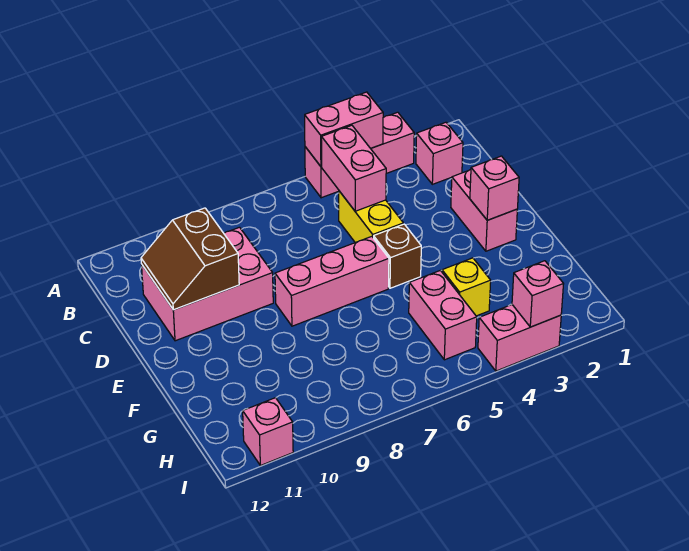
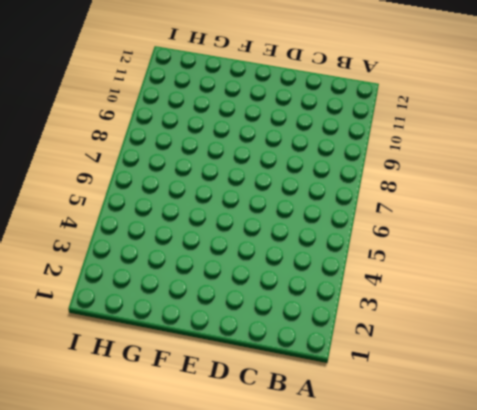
none -> pink brick A3:A5 level 1
none -> pink brick B2 level 1
none -> yellow brick C5:D5 level 1

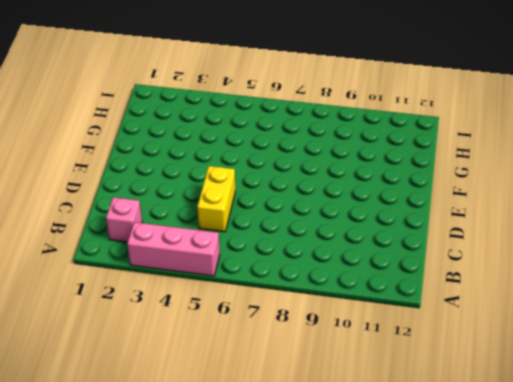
none -> pink brick C9:D11 level 1
none -> pink brick D2:E2 level 1
none -> brown brick E5 level 1

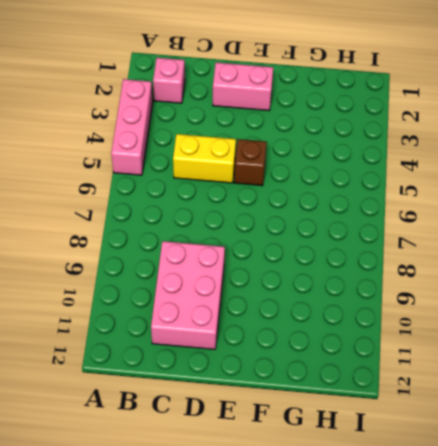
none -> pink brick E6:E8 level 1
none -> yellow brick G4 level 1
none -> pink brick G5:H5 level 1

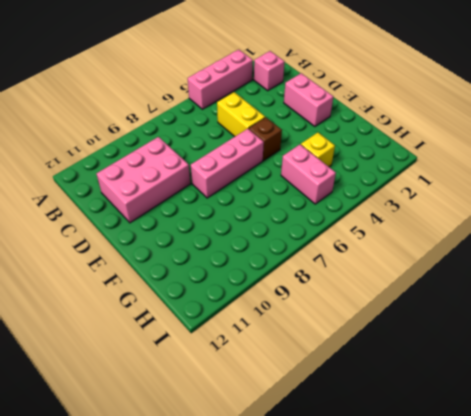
none -> pink brick I3:I4 level 1
none -> pink brick I11 level 1
none -> pink brick A4:A5 level 2

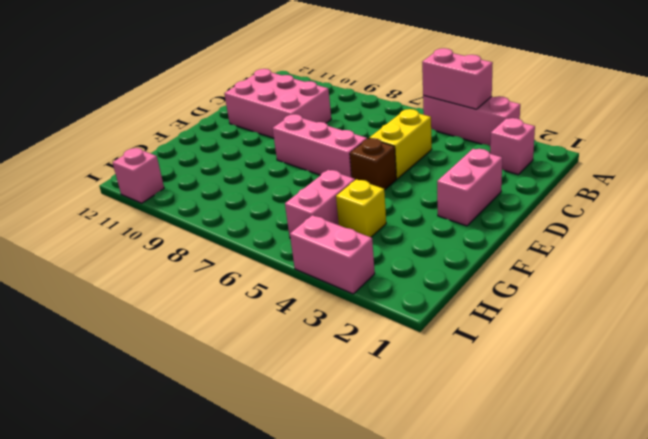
none -> pink brick B5:C5 level 2
none -> brown slope C10:D11 level 2 top 10
none -> pink brick E2 level 2

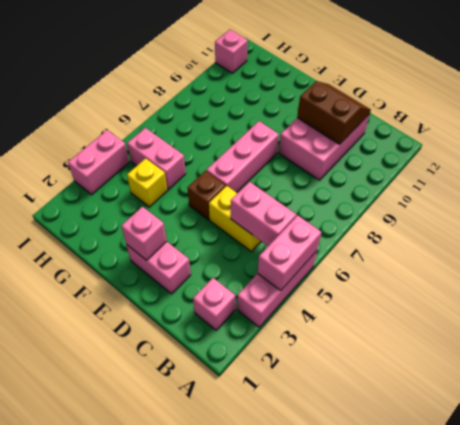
none -> pink brick I3 level 2

